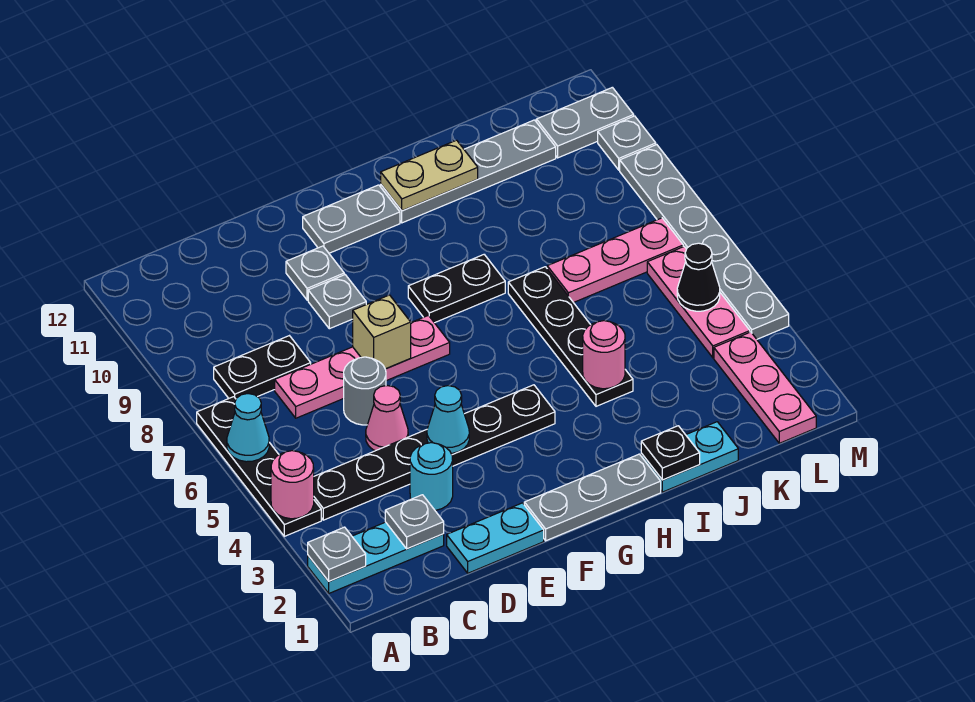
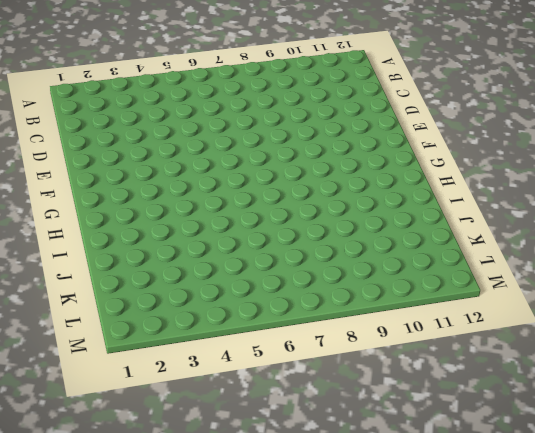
none -> cyan plate A2:C2 level 1
none -> black plate A4:A7 level 1
none -> black plate B4:G4 level 1
none -> black plate B8:C8 level 1

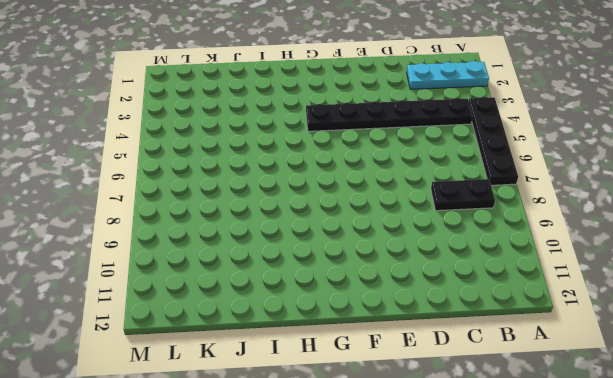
none -> pink plate C7:F7 level 1
none -> cyan plate D1:E1 level 1
none -> cyan round brick D3 level 1
none -> pink cone D5 level 1

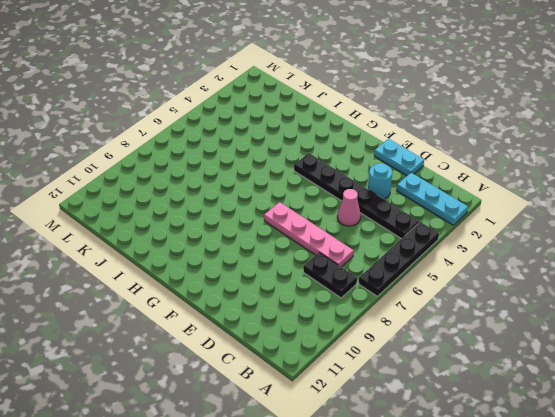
none -> grey round brick D6 level 1
none -> grey plate E9 level 1
none -> grey plate E10 level 1
none -> grey plate F1:H1 level 1

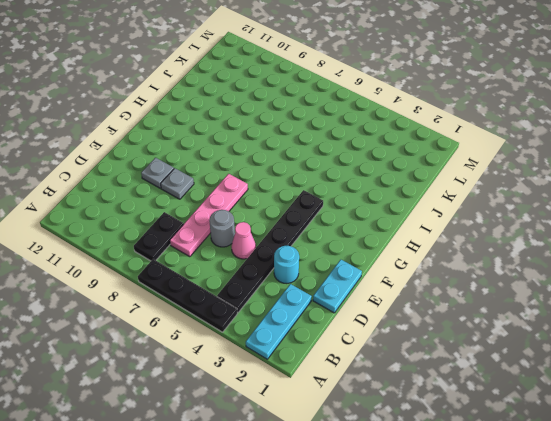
none -> grey plate F1:H1 level 1
none -> grey plate F11:G11 level 1
none -> black plate G8:H8 level 1
none -> grey plate H11:K11 level 1

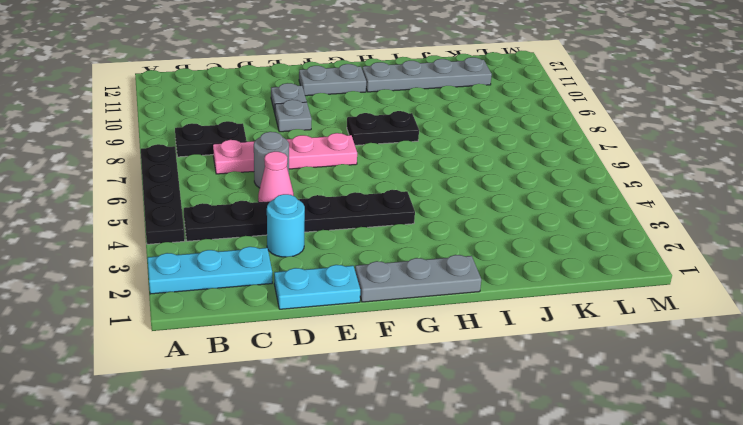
none -> cyan plate I1:J1 level 1
none -> black plate I4:I7 level 1
none -> pink plate J7:L7 level 1
none -> pink plate L1:L3 level 1

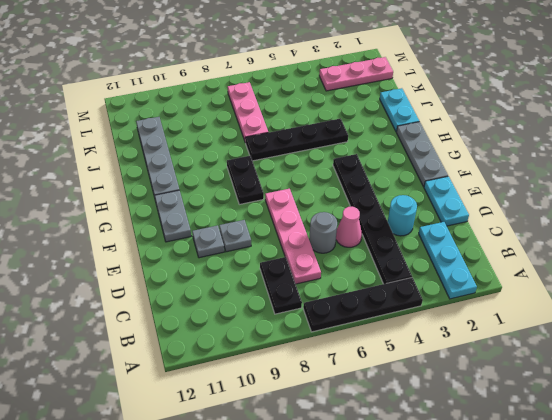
none -> pink plate L4:L6 level 1
none -> grey plate L11:M11 level 1
none -> grey plate M4:M9 level 1
none -> grey plate M10 level 1

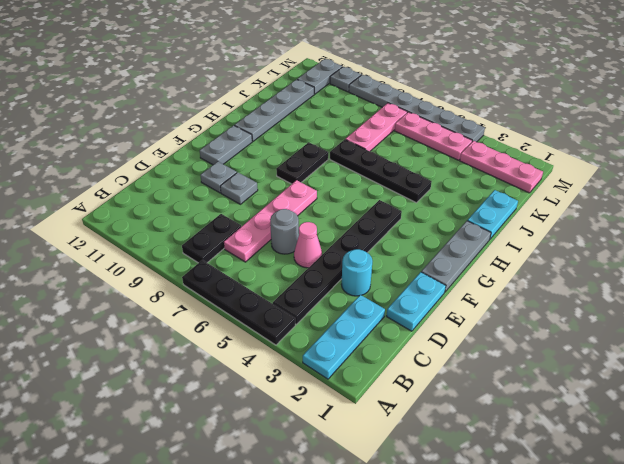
none -> grey plate A2 level 2
none -> pink round brick A4 level 2
none -> cyan cone A6 level 2
none -> grey plate C2 level 2

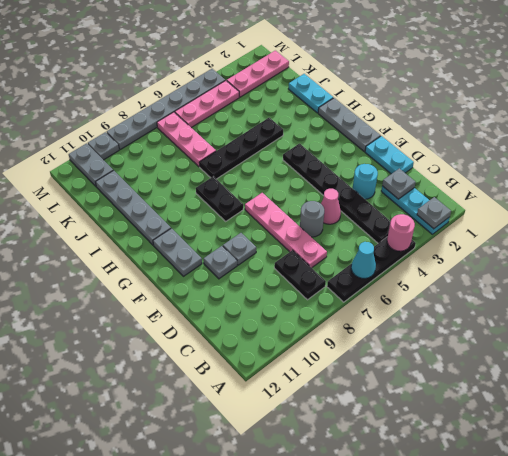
none -> cyan cone E4 level 2
none -> tan brick E7 level 2
none -> tan plate H11:I11 level 2
none -> black plate I1 level 2

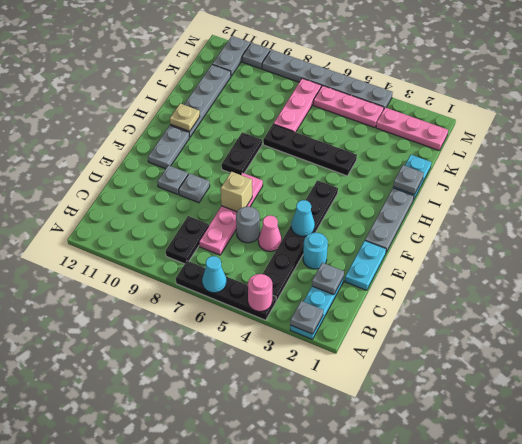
tan plate H11 level 2 -> tan plate H11:I11 level 2
grey plate I1 level 2 -> black plate I1 level 2
none -> pink round brick I4 level 2
none -> black cone L5 level 2

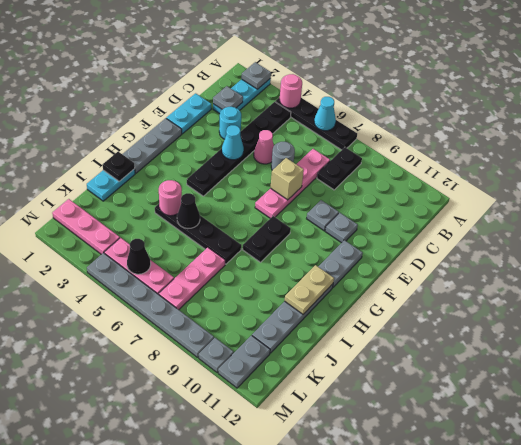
black cone I5 level 2 -> none

